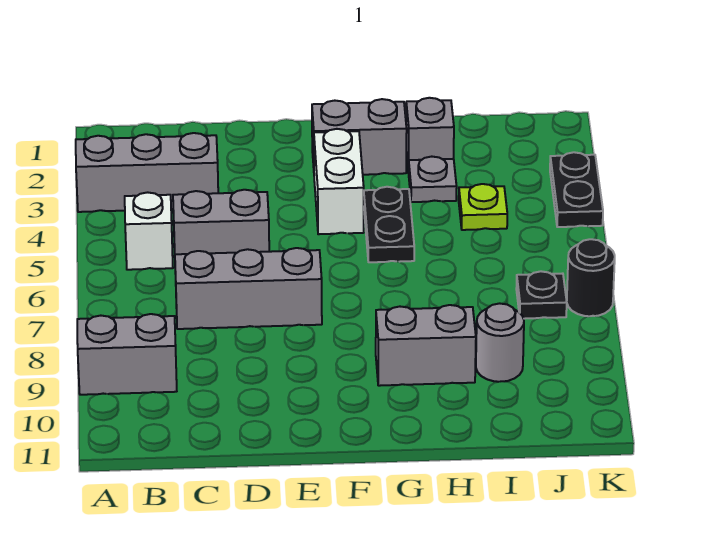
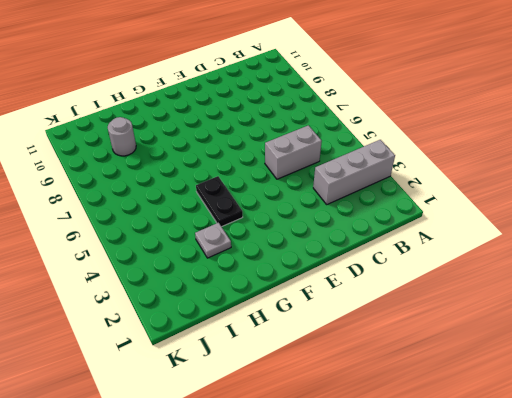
none -> grey brick A9:B9 level 1
none -> white brick B5 level 1
none -> grey brick C7:E7 level 1

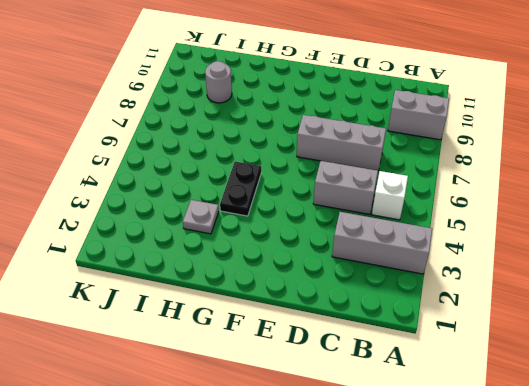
none -> grey brick F2:G2 level 1
none -> white brick F3:F4 level 1
none -> grey brick G9:H9 level 1

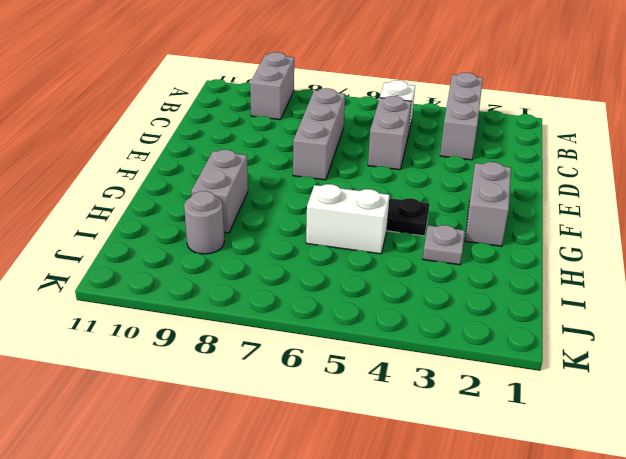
white brick H5:H6 level 1 -> white brick F3:F4 level 1
none -> grey brick H2 level 1
none -> lime plate I4 level 1
none -> black plate J7 level 1

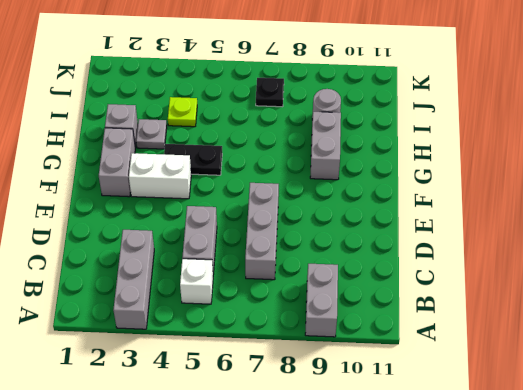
none -> black plate K3:K4 level 1
none -> black round brick K7 level 1

